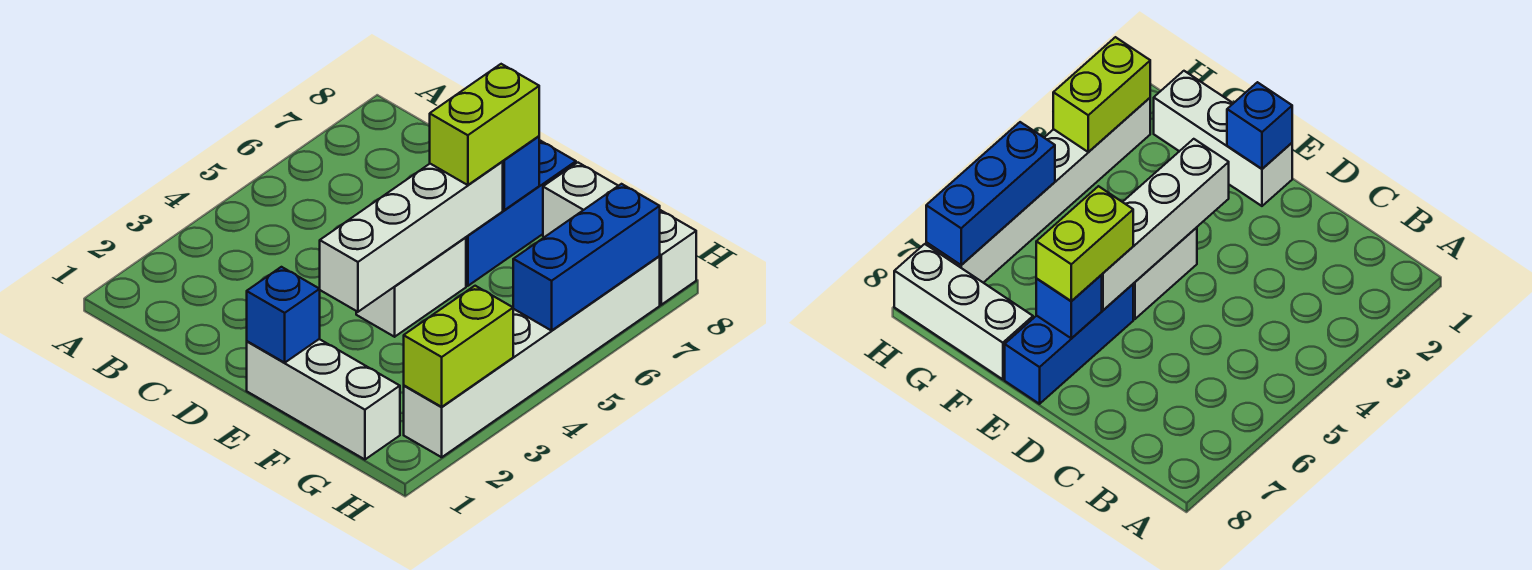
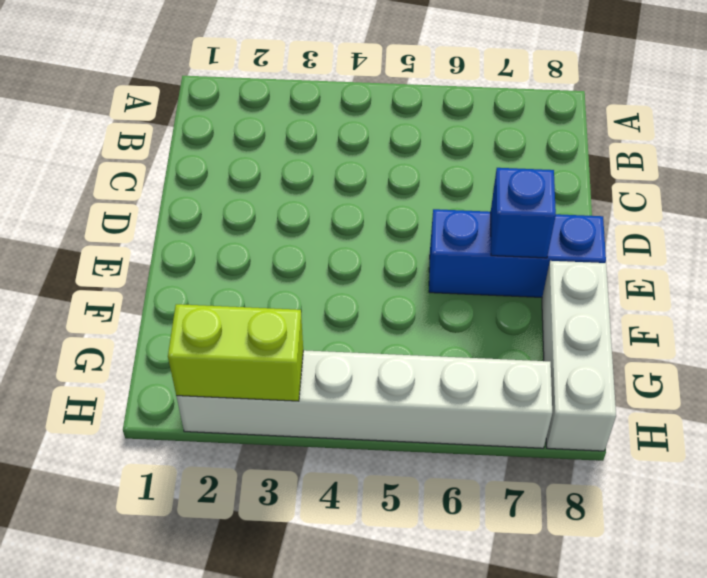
none -> white brick E1:G1 level 1
none -> white brick E4:E5 level 1

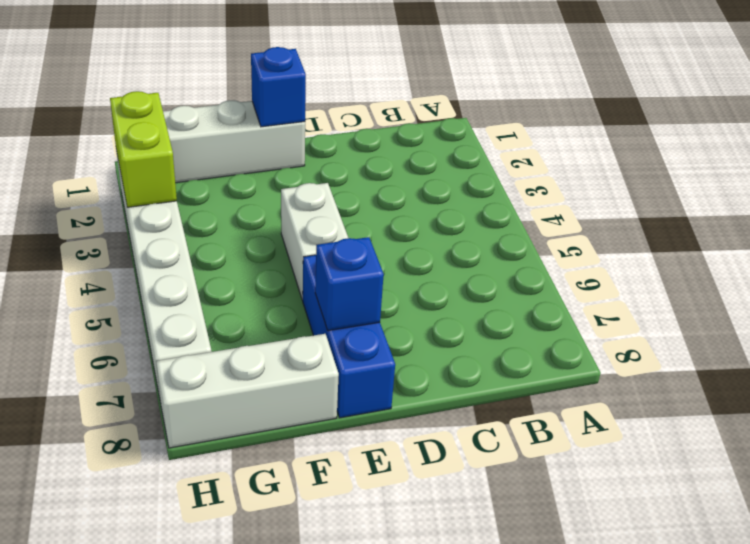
none -> white brick E3:E6 level 2
none -> blue brick H5:H7 level 2

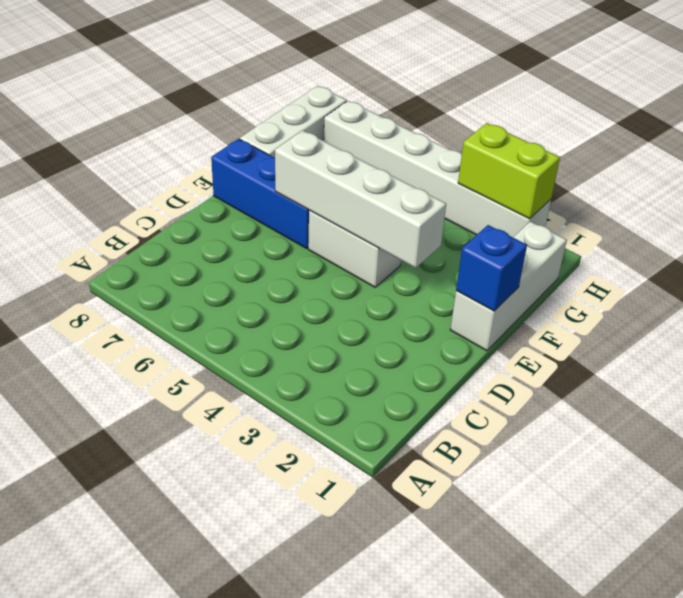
none -> blue brick E7 level 2
none -> blue brick H5:H7 level 2

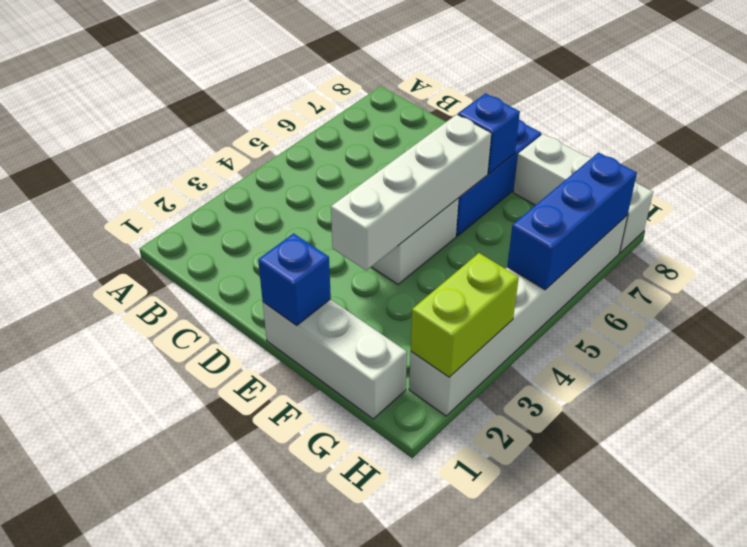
none -> lime brick E6:E7 level 3

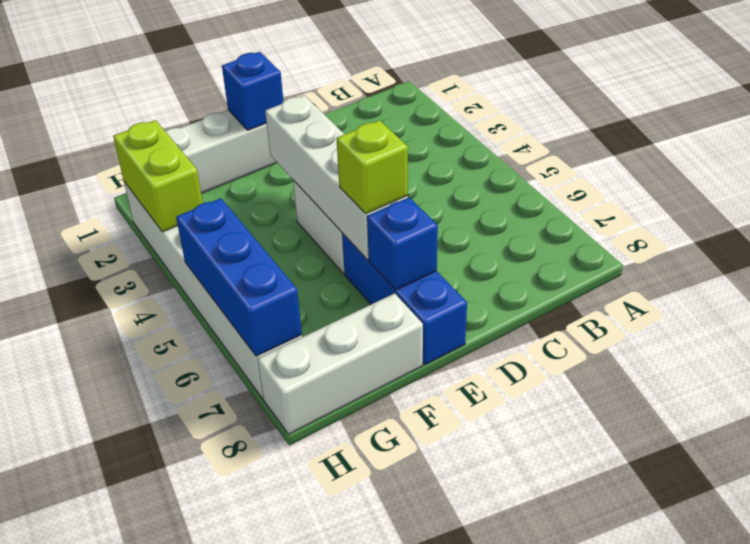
lime brick E6 level 3 -> lime brick E6:E7 level 3

